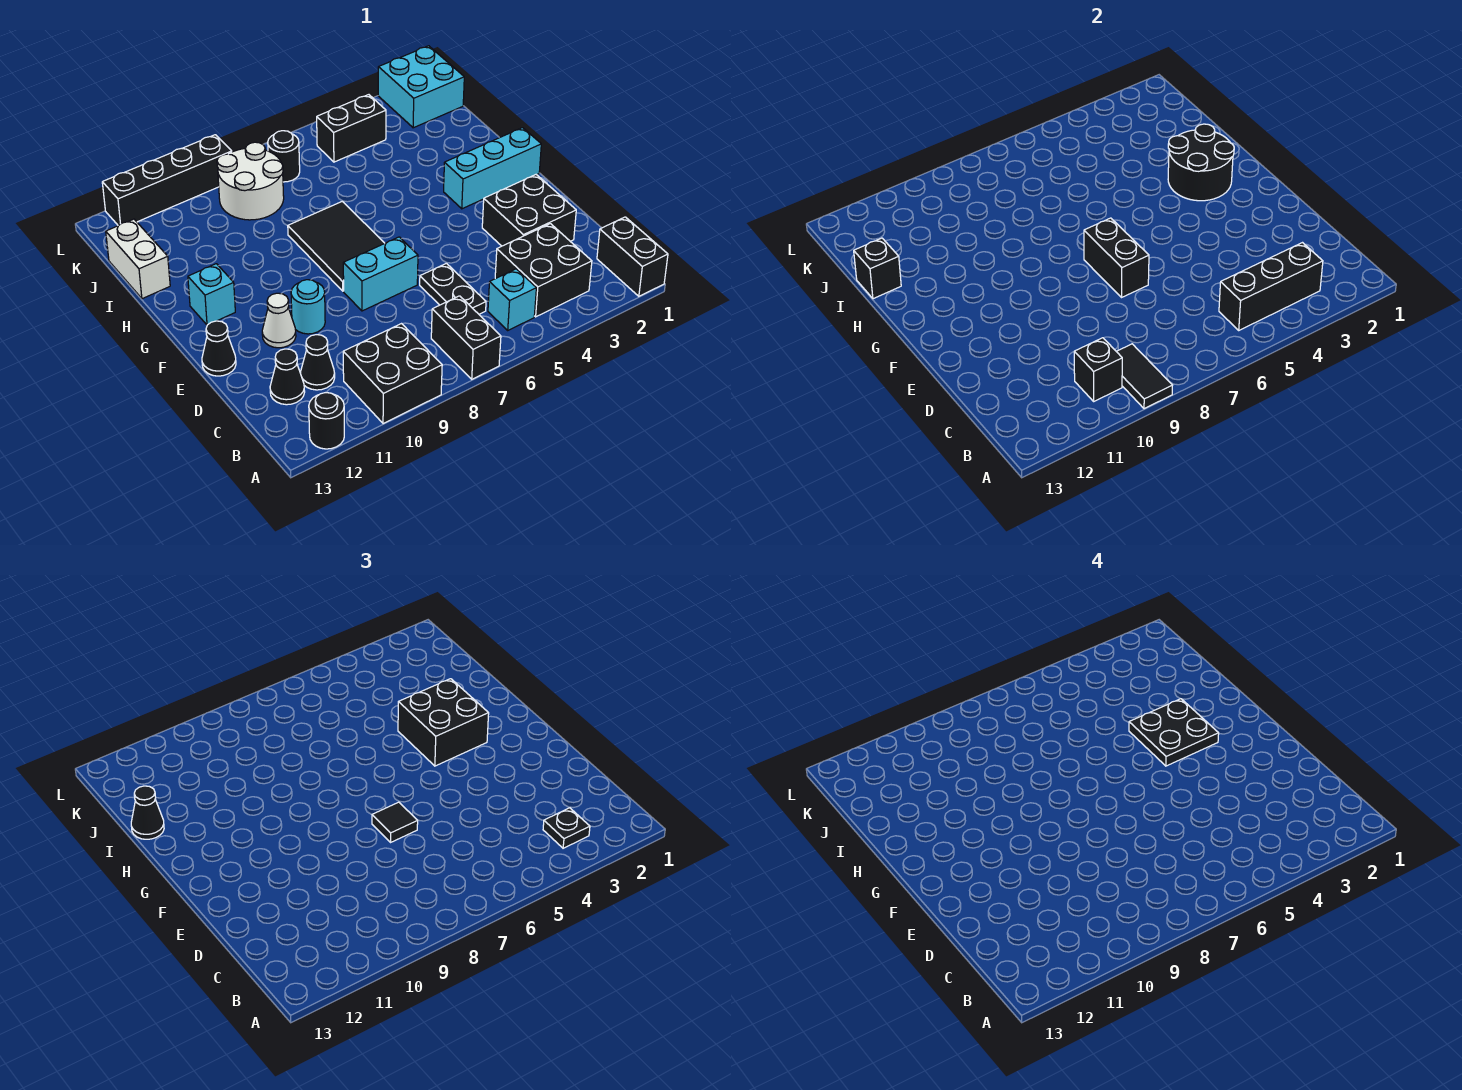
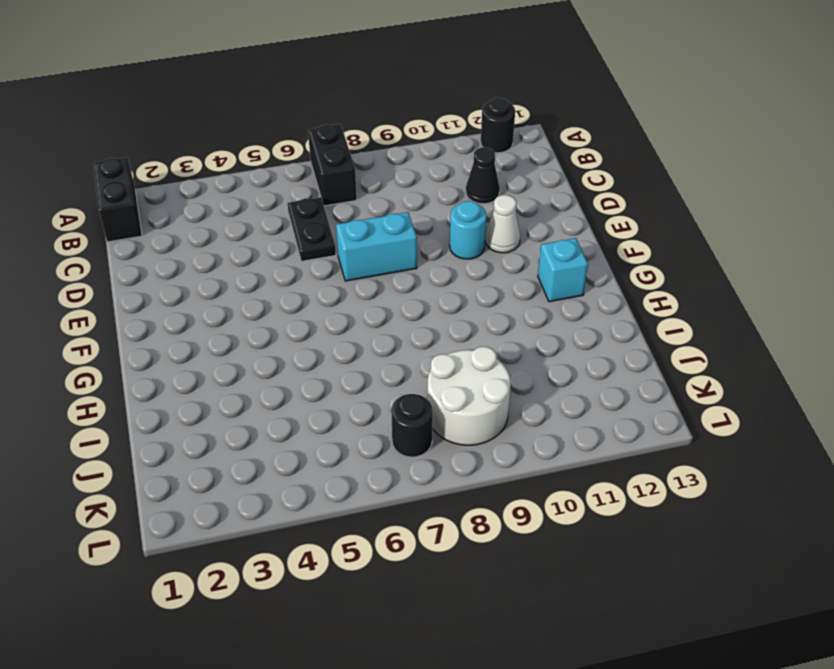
none -> black brick A9:B10 level 1
none -> black brick B3:C4 level 1
none -> cyan brick B5 level 1
none -> black cone C12 level 1

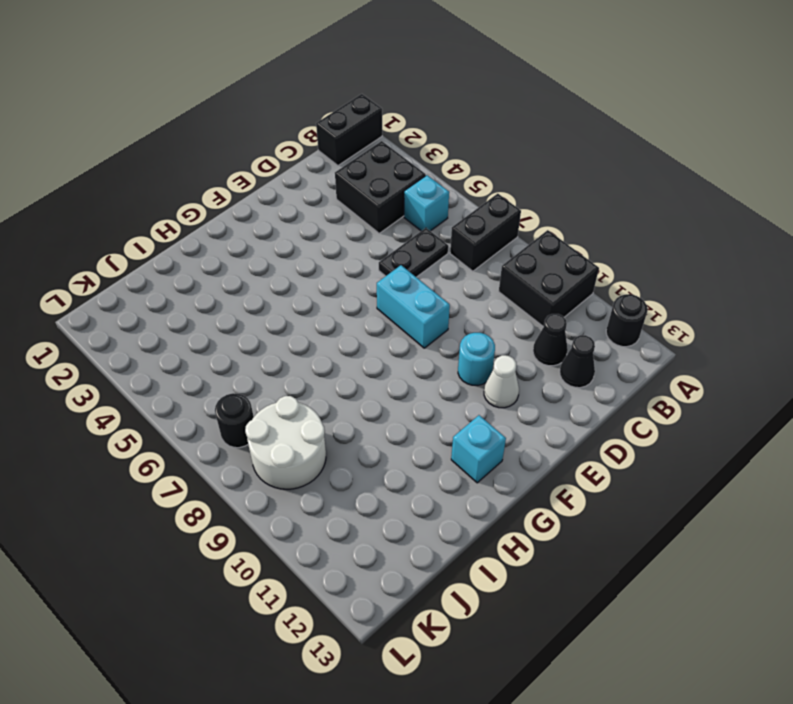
none -> black brick D2:E3 level 1
none -> black cone E13 level 1
none -> black tile F7:H8 level 1
none -> cyan brick G1:G3 level 1

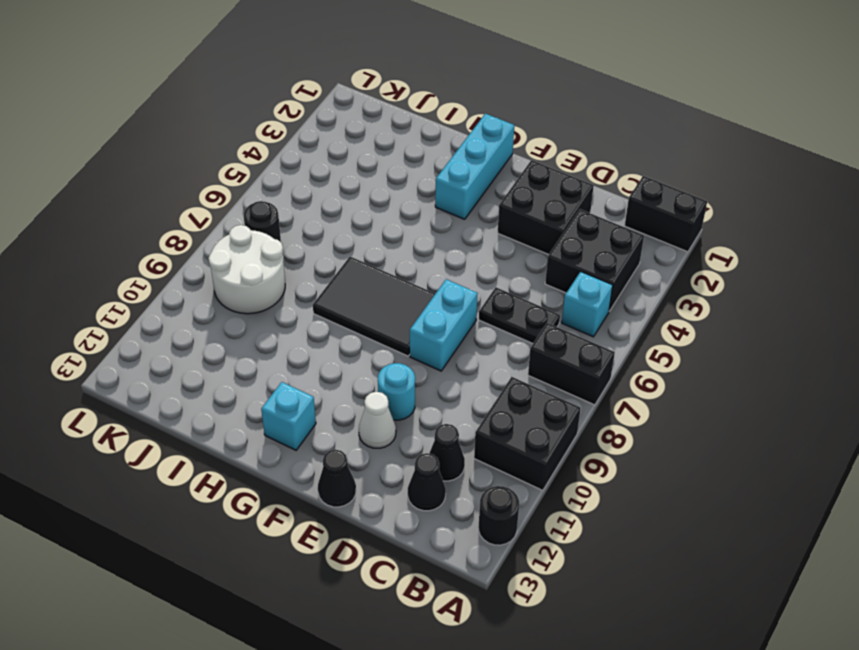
none -> white brick I13:J13 level 1
none -> cyan brick K1:L2 level 1
none -> black brick K4:K5 level 1
none -> black brick L9:L12 level 1

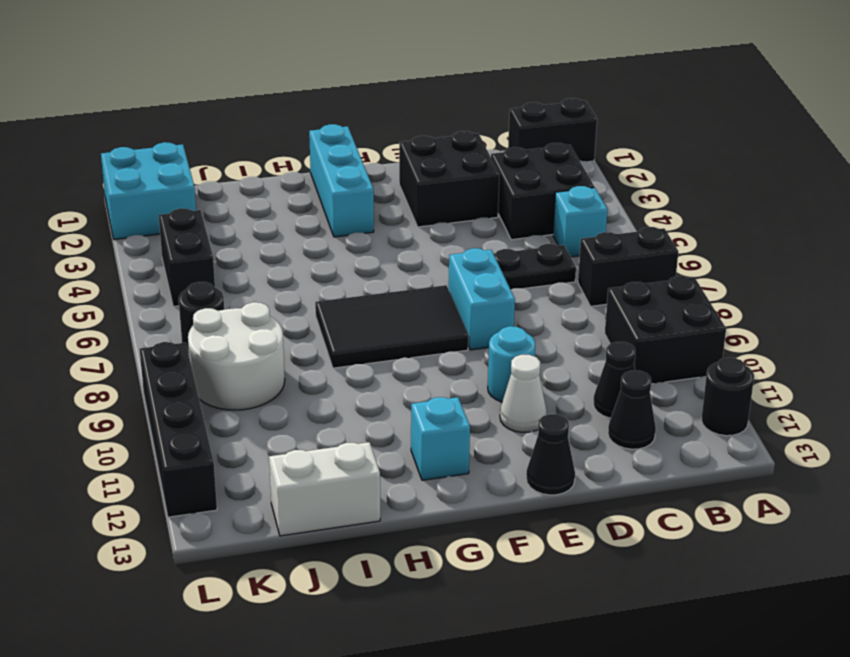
none -> black tile A9:B9 level 2
none -> black brick B3:B5 level 2
none -> black brick B10 level 2
none -> black brick E7:F7 level 2

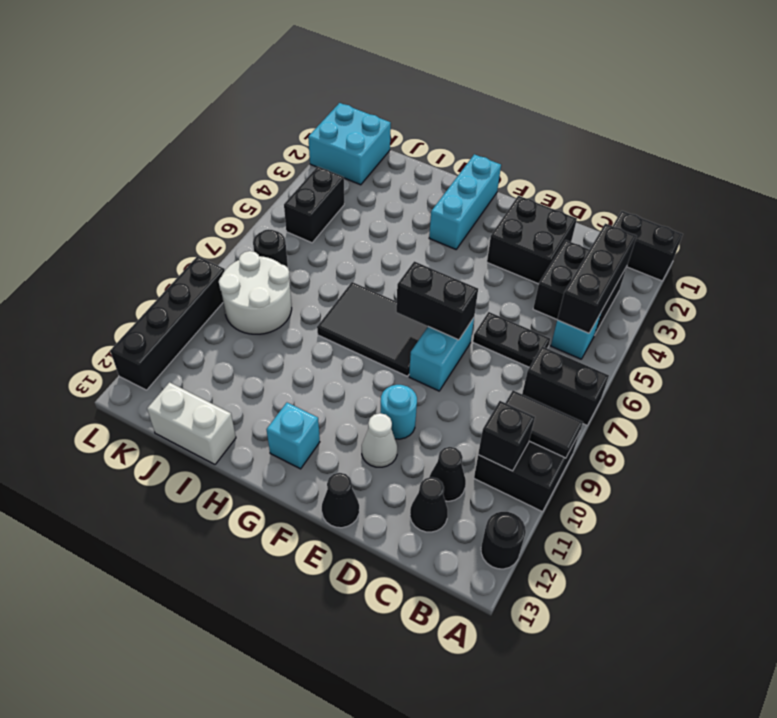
none -> black round brick G2:H3 level 2
none -> black brick I13 level 2
none -> black plate B3 level 3
none -> black tile E7 level 3

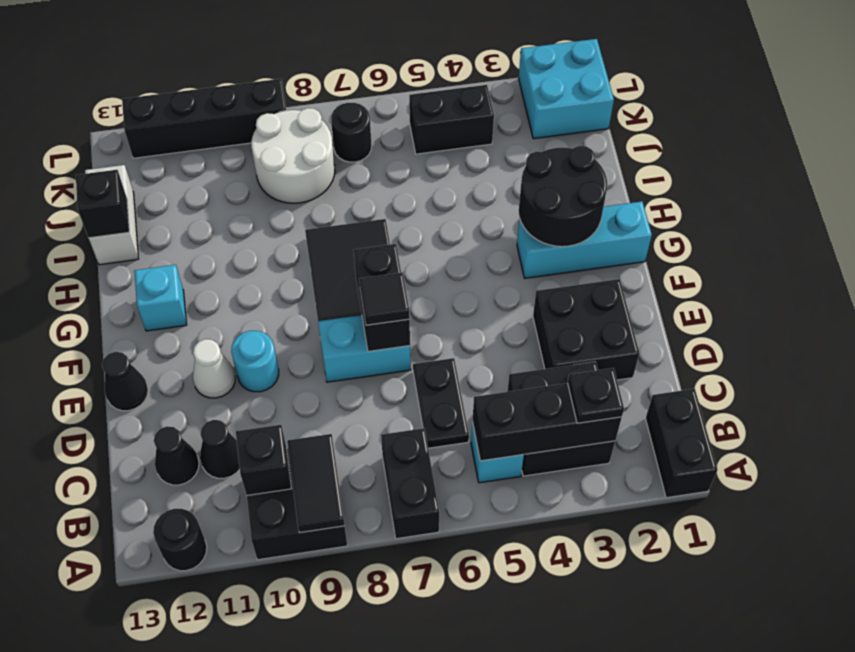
none -> black brick G3:H4 level 3
none -> black cone I13 level 3
none -> black plate G3:H4 level 4

